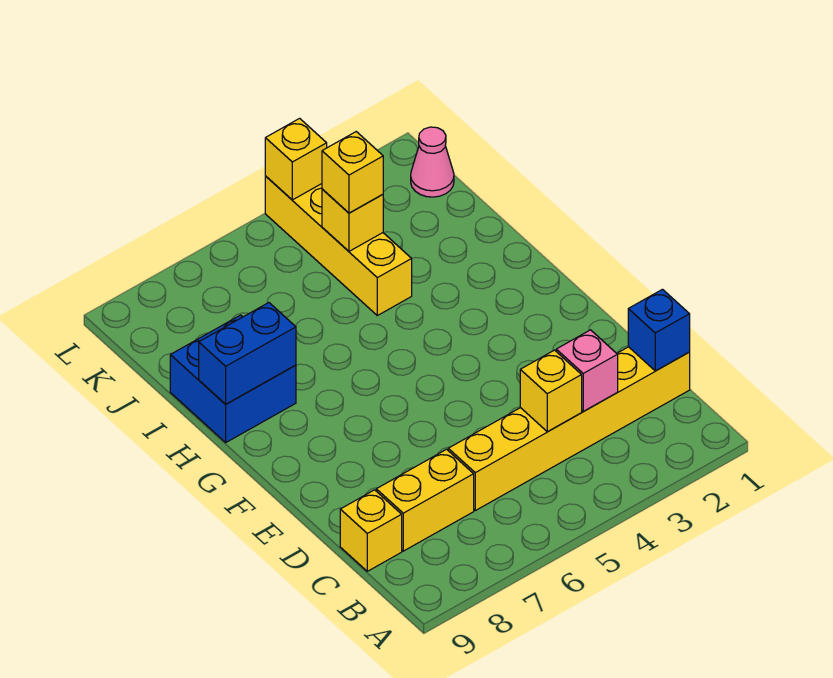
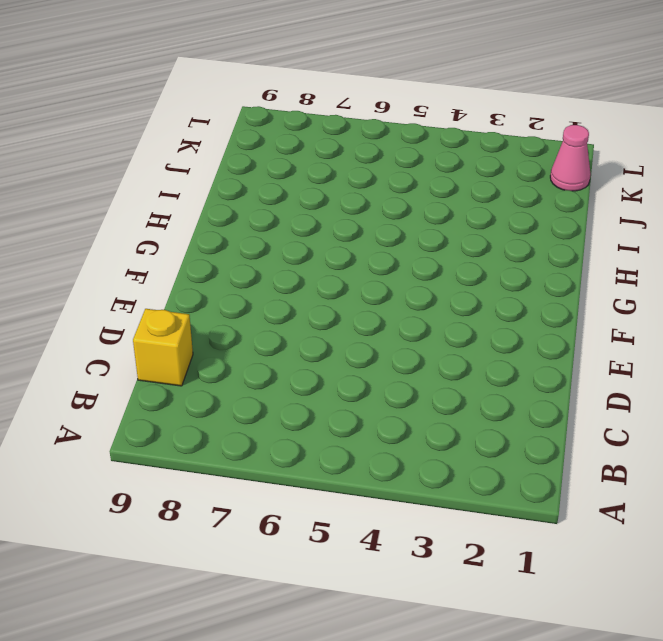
none -> yellow brick C1:C6 level 1
none -> yellow brick C7:C8 level 1
none -> blue brick H8:I9 level 1

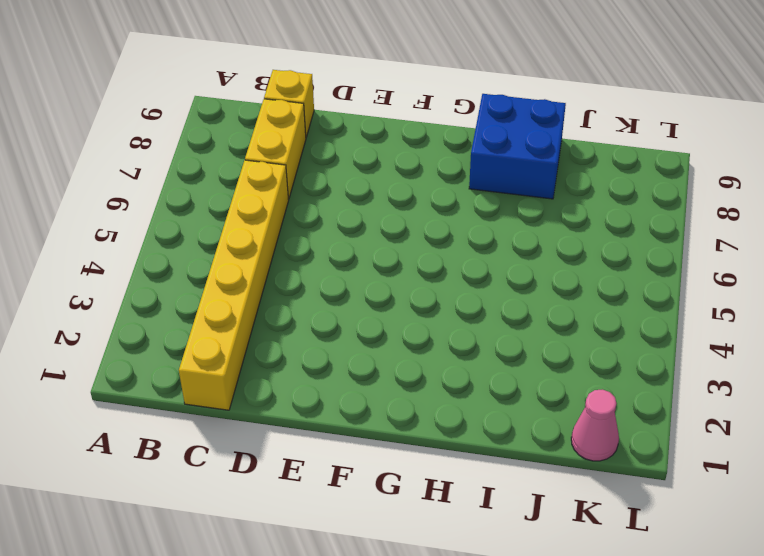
none -> yellow brick I4:L4 level 1
none -> blue brick C1 level 2
none -> pink brick C3 level 2

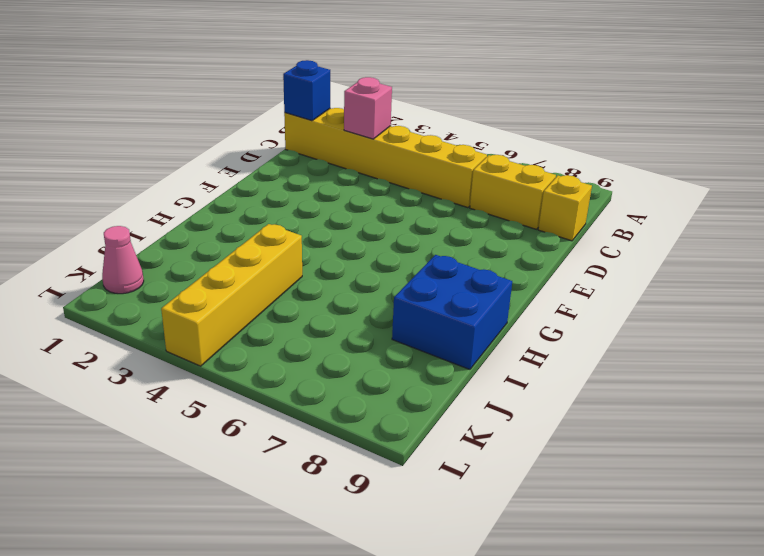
none -> yellow brick C4 level 2
none -> blue brick H8:H9 level 2
none -> yellow brick J4 level 2

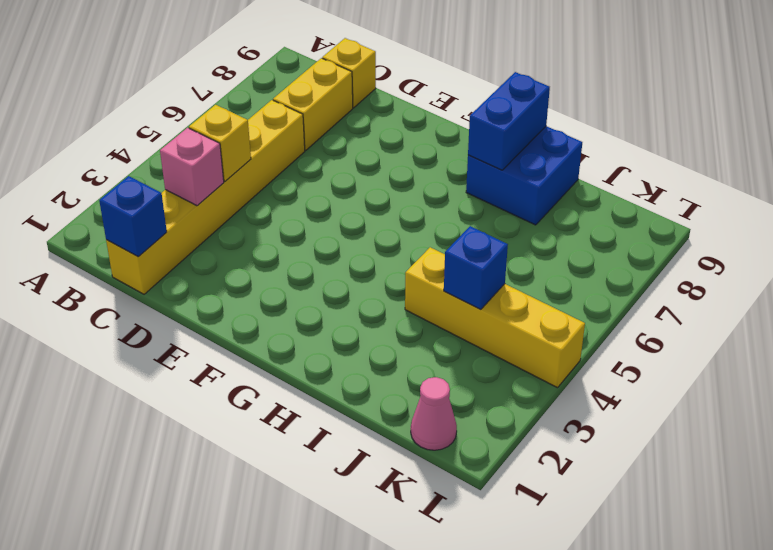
blue brick J4 level 2 -> yellow brick J4 level 2
none -> yellow brick L4 level 2
none -> yellow brick J4 level 3

